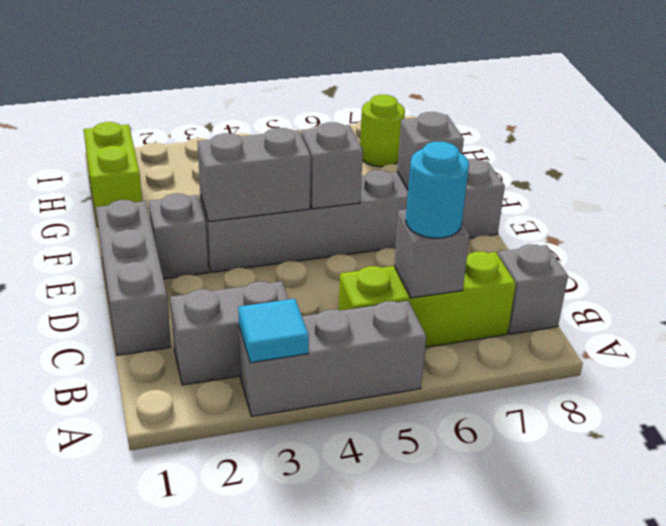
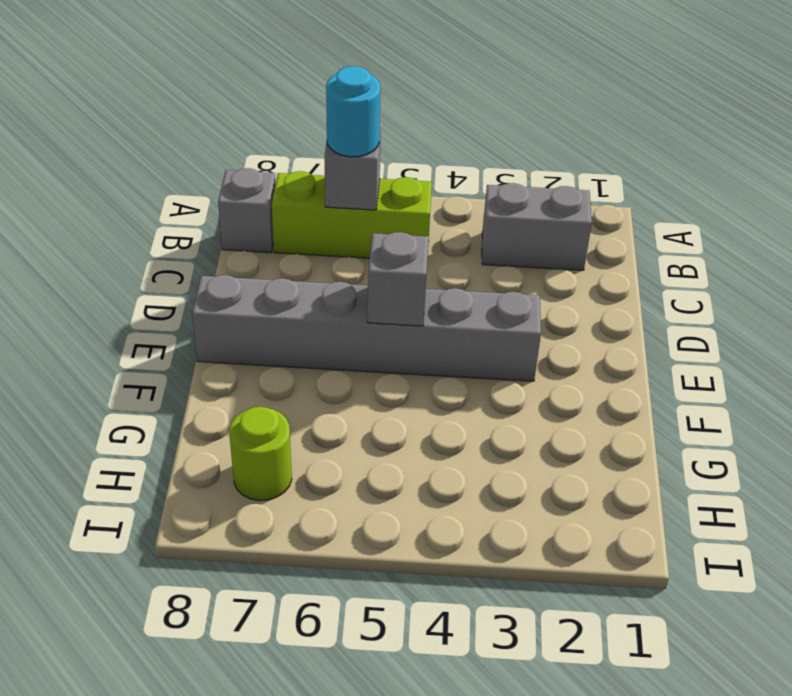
none -> grey brick A3:A5 level 1
none -> grey brick C1:E1 level 1
none -> grey brick E2 level 1

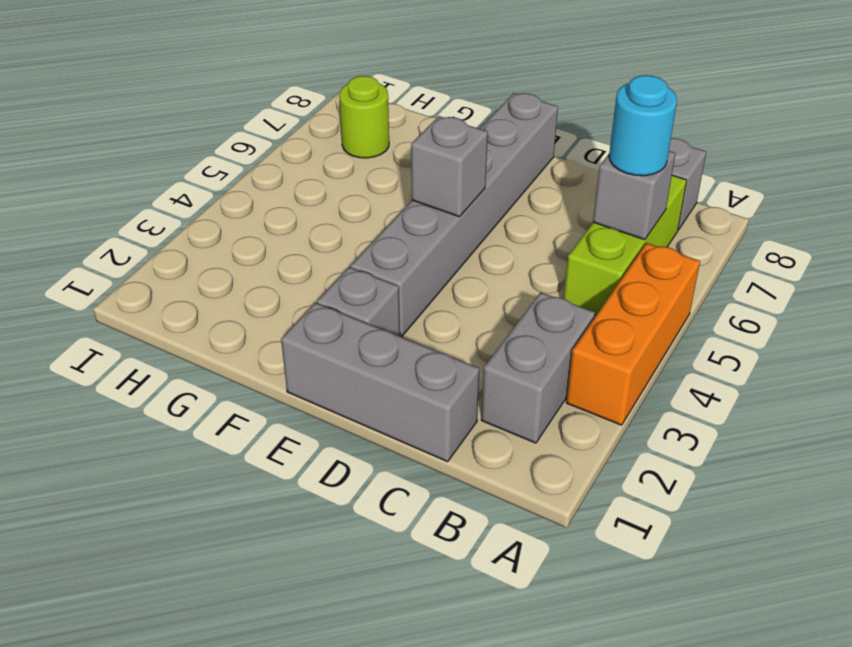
orange brick A3:A5 level 1 -> grey brick A3:A5 level 1
none -> lime brick G1:H1 level 1
none -> cyan tile A3 level 2
none -> grey brick E3:E4 level 2

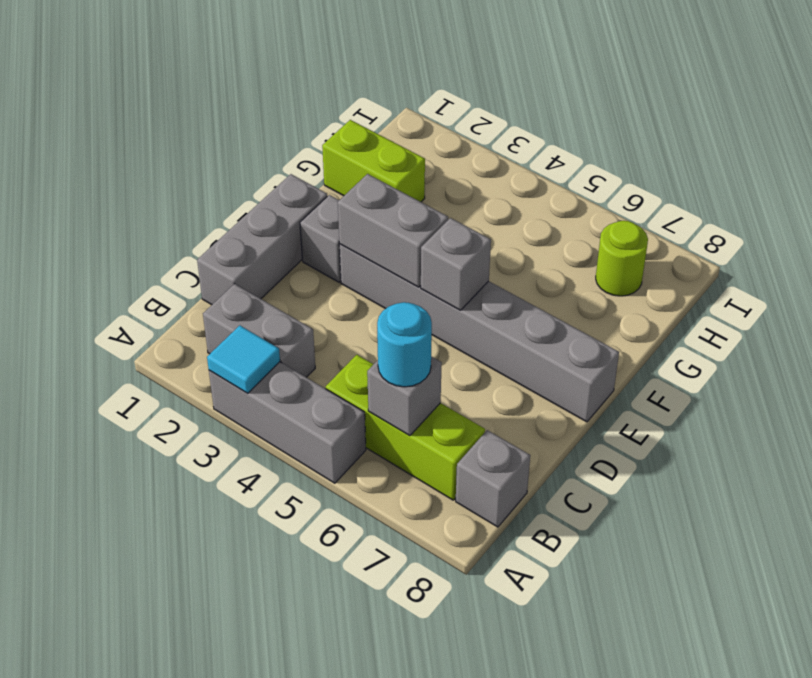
lime brick G1:G2 level 1 -> lime brick G1:H1 level 1
none -> grey brick E7 level 2

